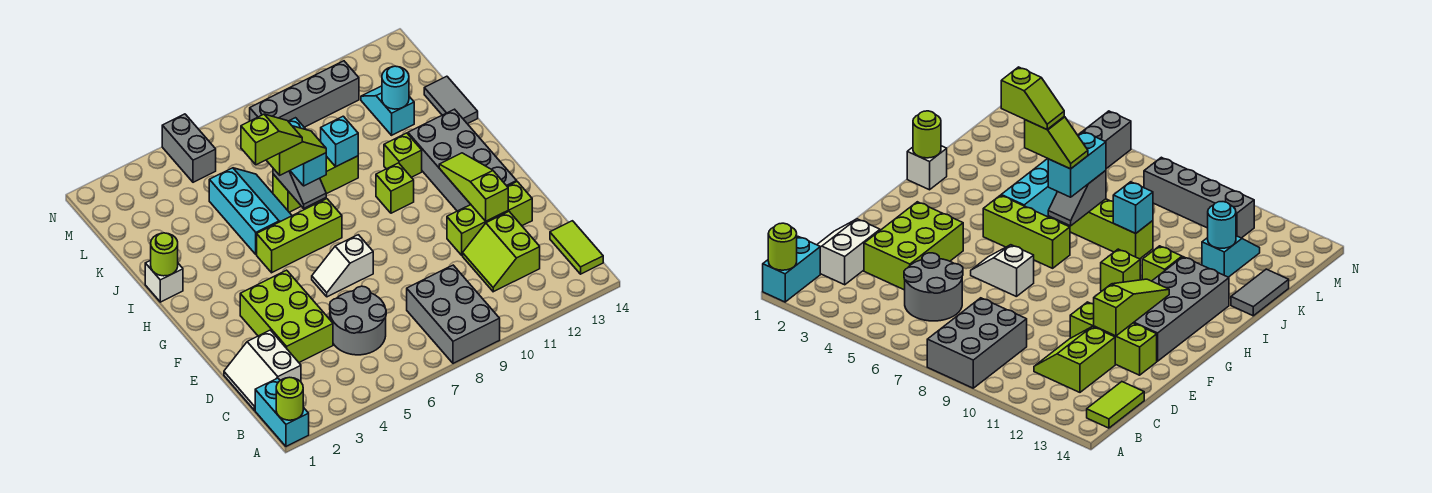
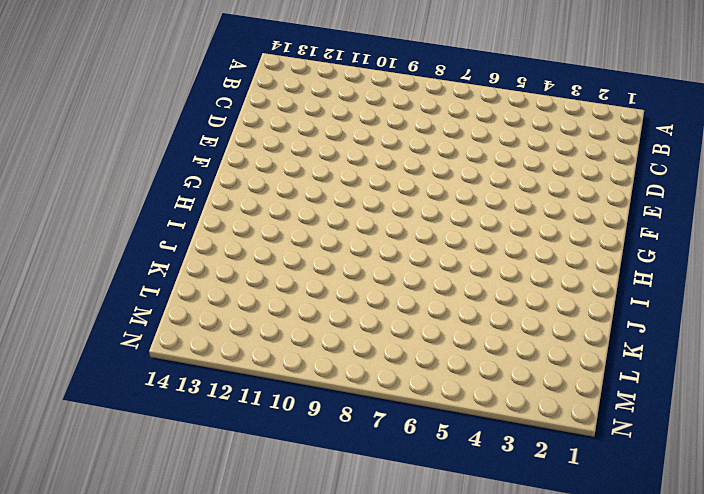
none -> cyan brick A1:B1 level 1
none -> grey brick A8:C9 level 1
none -> lime tile B14:C14 level 1

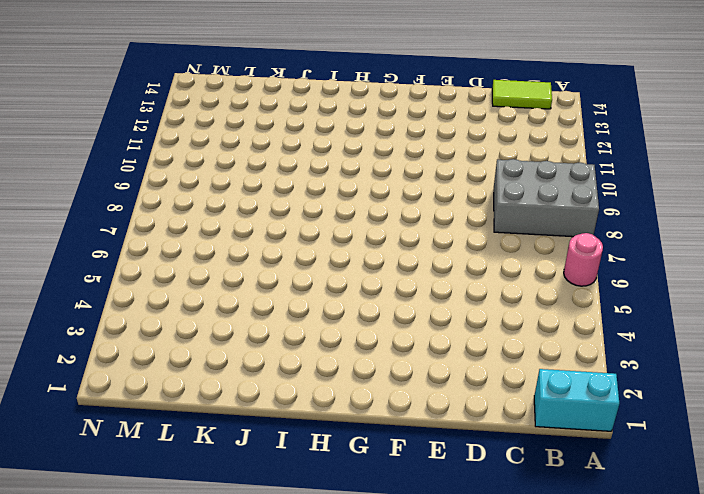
pink round brick A6 level 1 -> none
none -> white slope C1:D2 level 1 top 2
none -> grey round brick C5:D6 level 1
none -> lime slope C11:D12 level 1 top 12

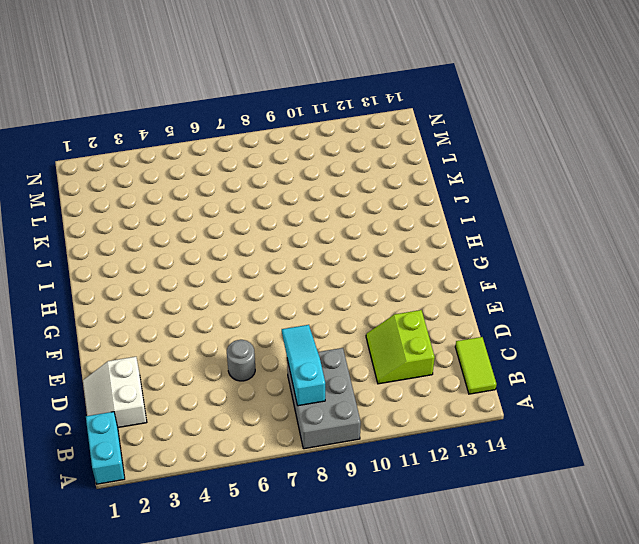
cyan slope B8:D8 level 2 top B -> none
grey round brick D6 level 1 -> grey round brick C5:D6 level 1
none -> lime brick D3:F4 level 1
none -> lime brick E11:E13 level 1
none -> white slope F6:F7 level 1 top 7

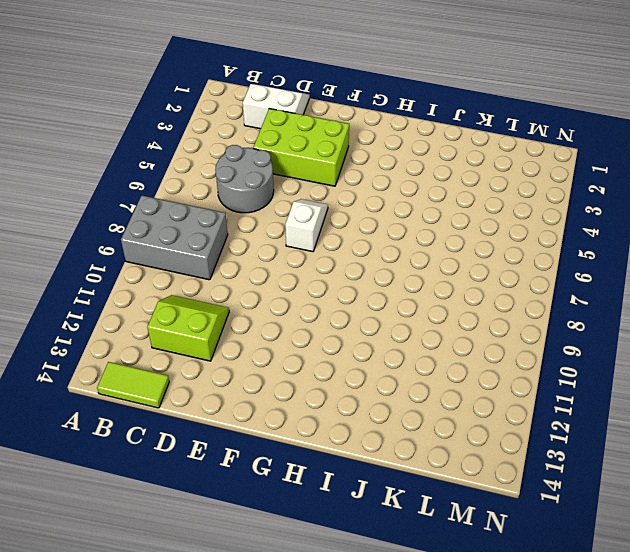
none -> cyan brick A1:B1 level 1
none -> lime brick E11:E13 level 1
none -> grey brick F12:I13 level 1

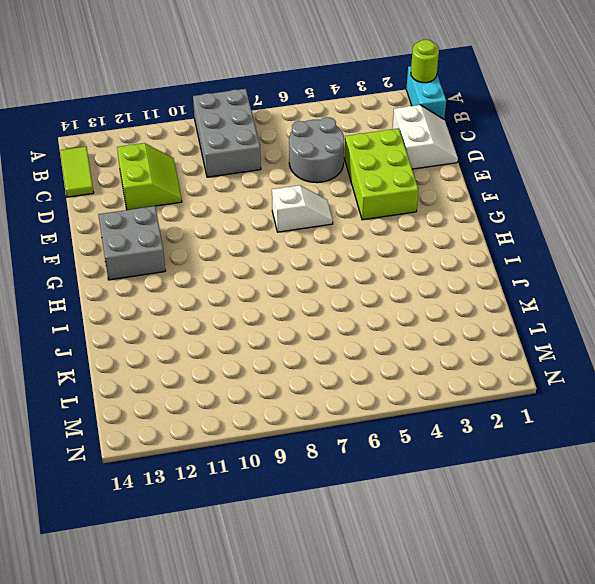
grey brick F12:G13 level 1 -> grey brick F12:I13 level 1
none -> lime brick E11:E13 level 1
none -> lime brick H5:H7 level 1
none -> lime brick H10 level 1

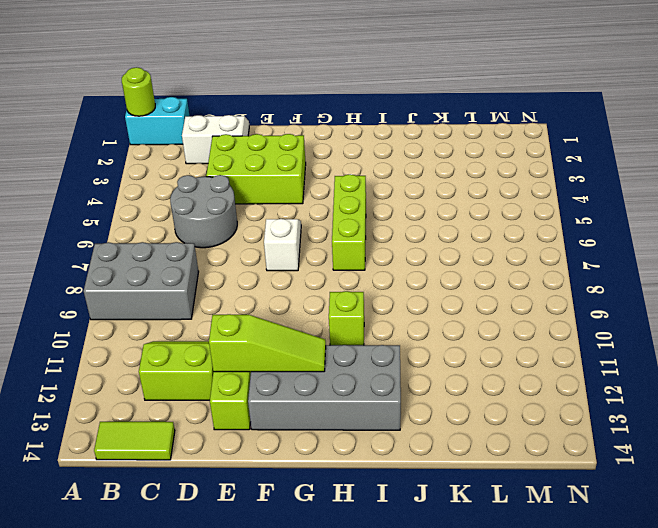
none -> white brick I1 level 1
none -> cyan slope I5:K6 level 1 top 5
none -> lime brick I11 level 1

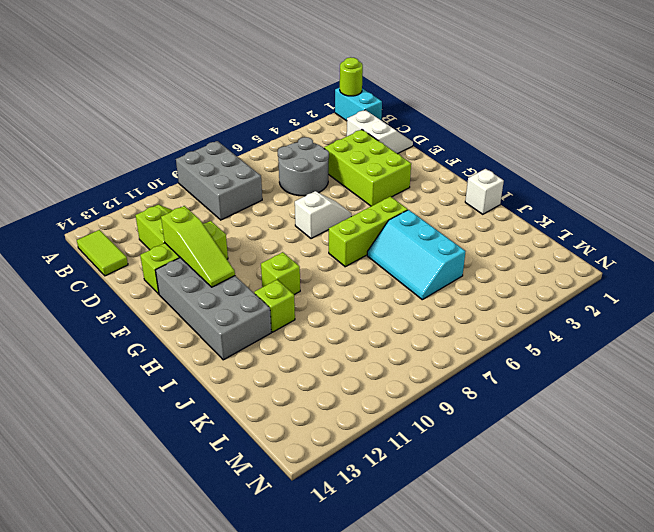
none -> lime brick J7:J9 level 1
none -> grey tile J14:K14 level 1
none -> cyan slope K12:L12 level 1 top K

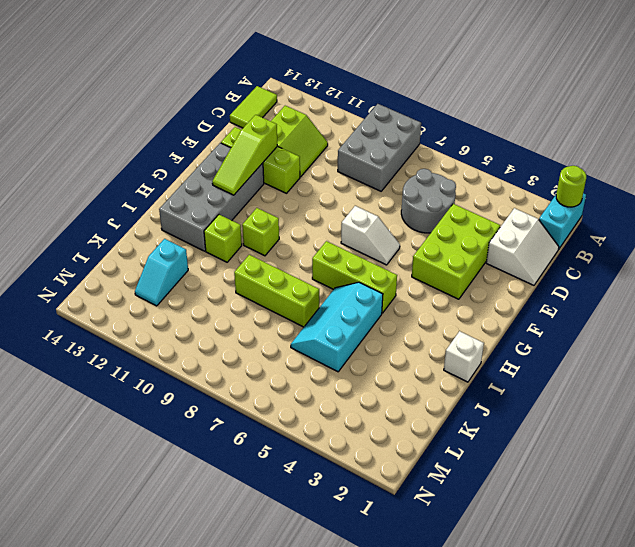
none -> grey tile J14:K14 level 1
none -> grey brick M5:N5 level 1
none -> grey brick M8:M11 level 1

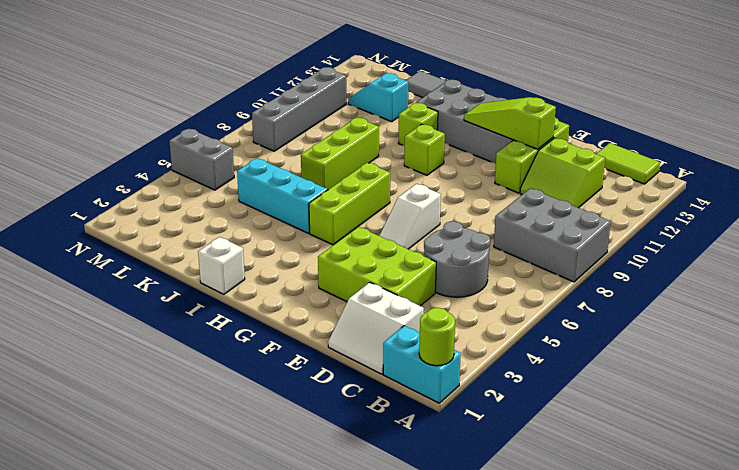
none -> lime round brick I1 level 2
none -> grey slope I7:J7 level 2 top J
none -> cyan brick J9 level 2

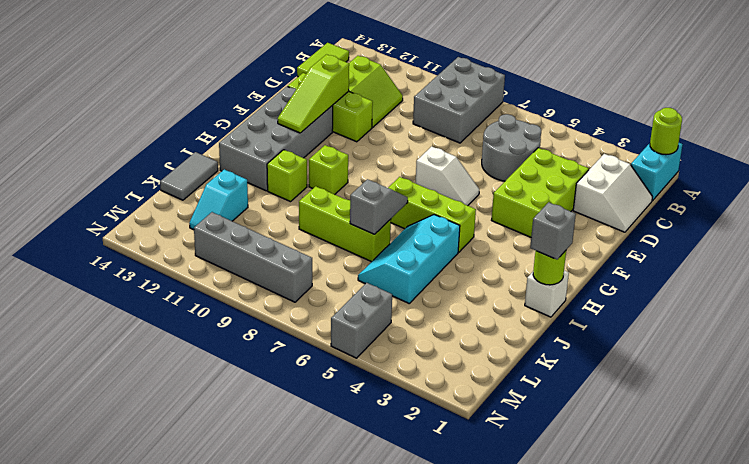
grey brick I1 level 3 -> none
none -> cyan brick J9 level 2
none -> cyan round brick K12 level 2
none -> cyan brick I7:J7 level 3

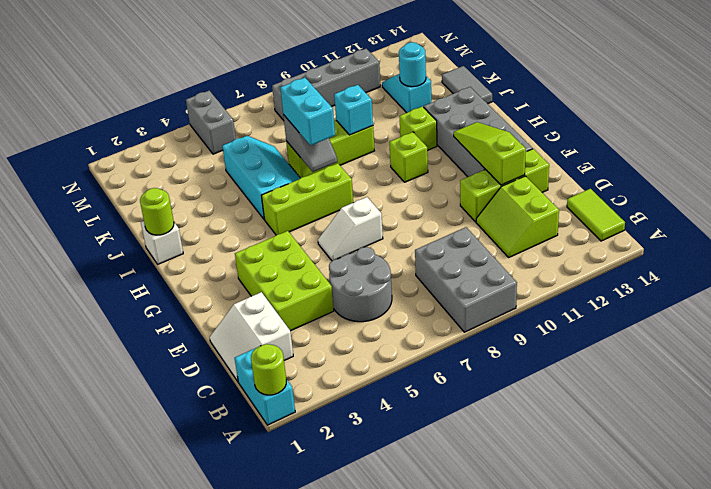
none -> lime slope I6:I7 level 4 top 6
none -> lime slope I5:I6 level 5 top 5

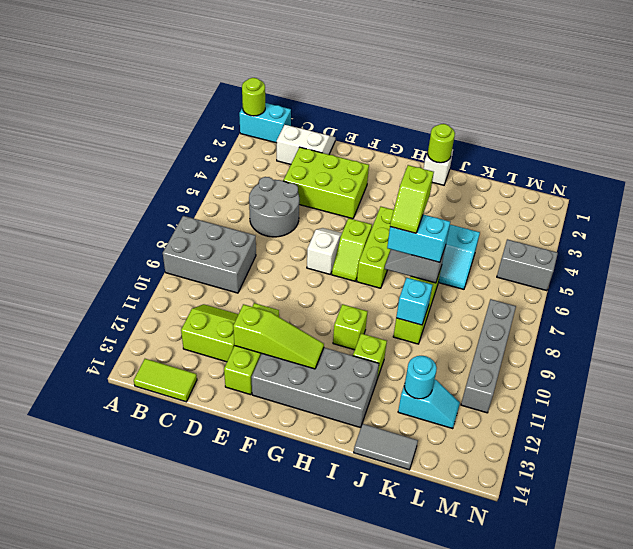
lime slope G6:G7 level 1 top 6 -> lime slope I5:I6 level 5 top 5

